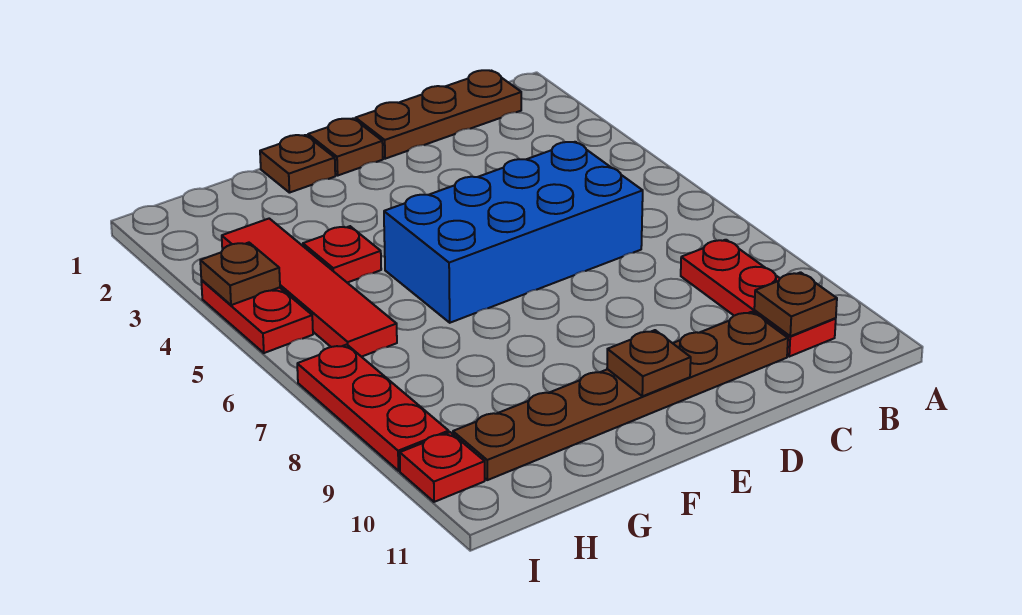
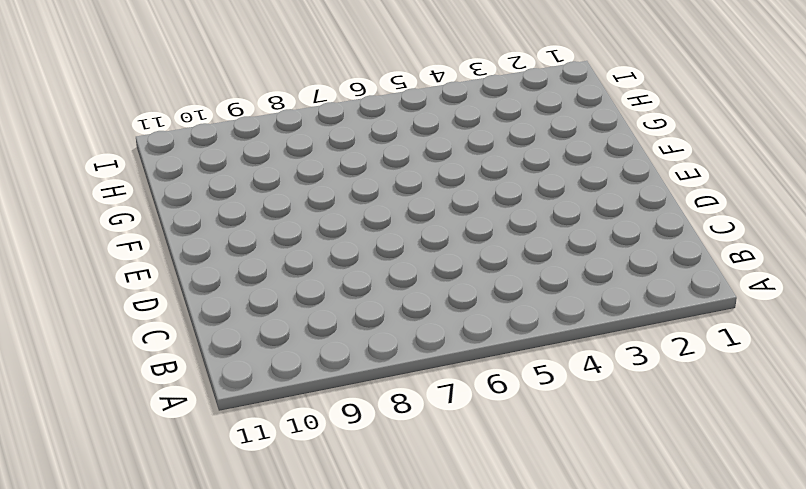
none -> brown plate B1:D1 level 1
none -> red plate B8:B10 level 1
none -> blue brick C5:F6 level 1

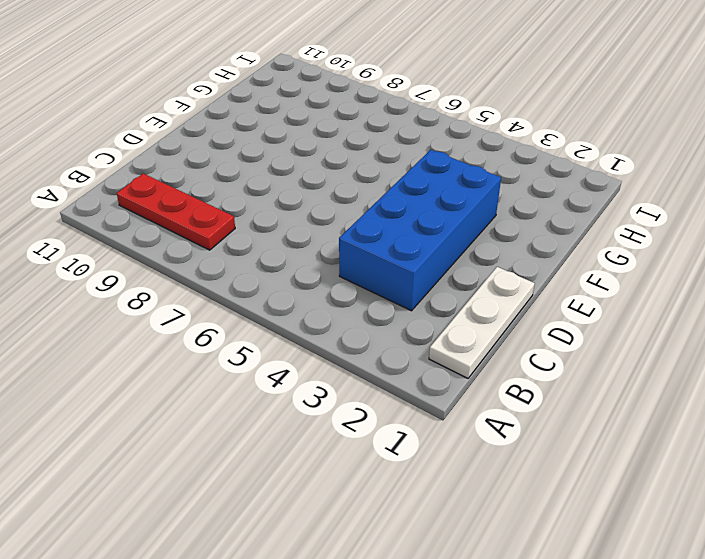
white plate B1:D1 level 1 -> brown plate B1:D1 level 1
blue brick C3:F4 level 1 -> blue brick C5:F6 level 1
none -> brown plate C10:H10 level 1
none -> brown plate E1 level 1
none -> brown plate F1 level 1

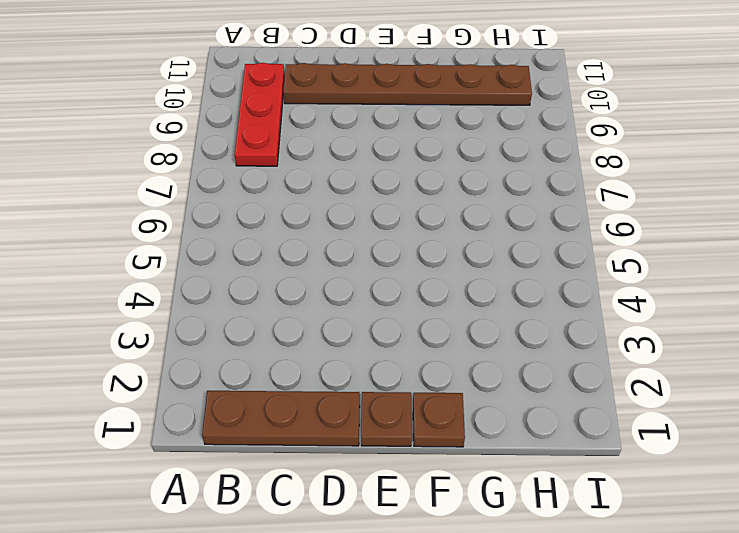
none -> blue brick C5:F6 level 1
none -> red plate G4 level 1
none -> red tile H3:H6 level 1

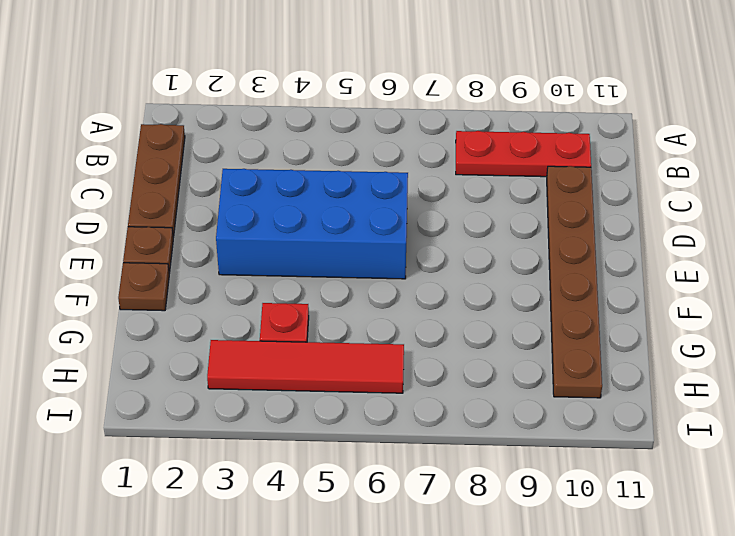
blue brick D3:E6 level 1 -> blue brick C5:F6 level 1
none -> red plate I4:I5 level 1
none -> red plate I7:I9 level 1
none -> red plate I10 level 1

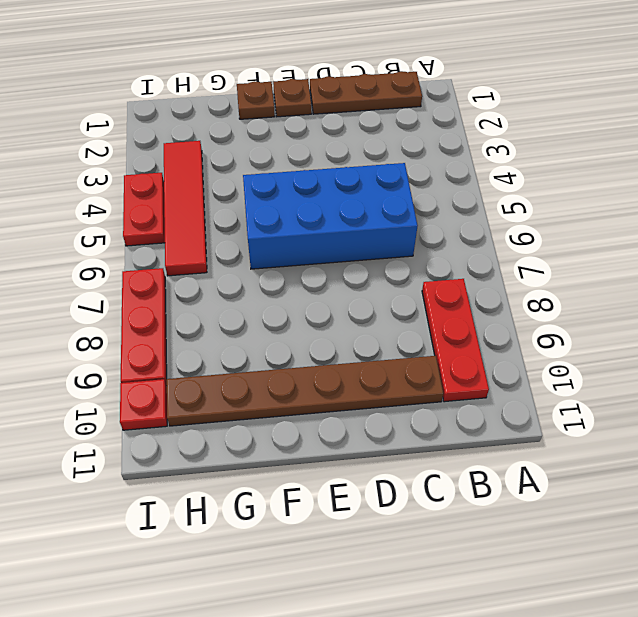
none -> red plate G4 level 1
none -> brown plate B10 level 2
none -> brown plate E10 level 2

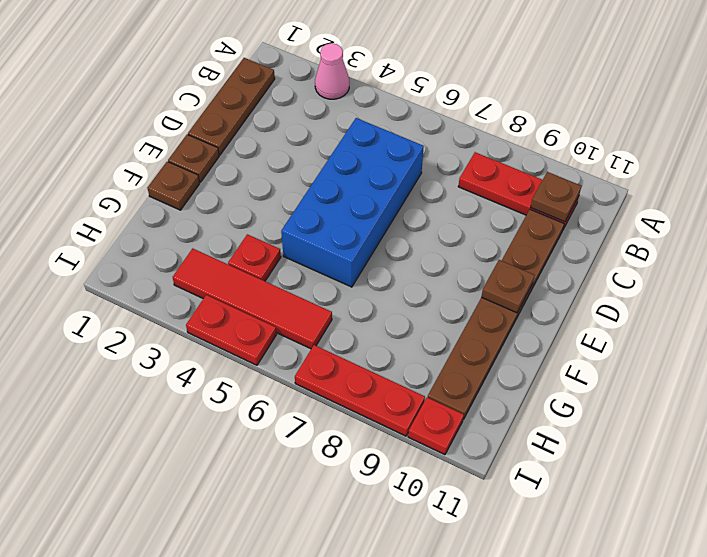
pink cone A3 level 1 -> none
none -> brown plate I4 level 2

